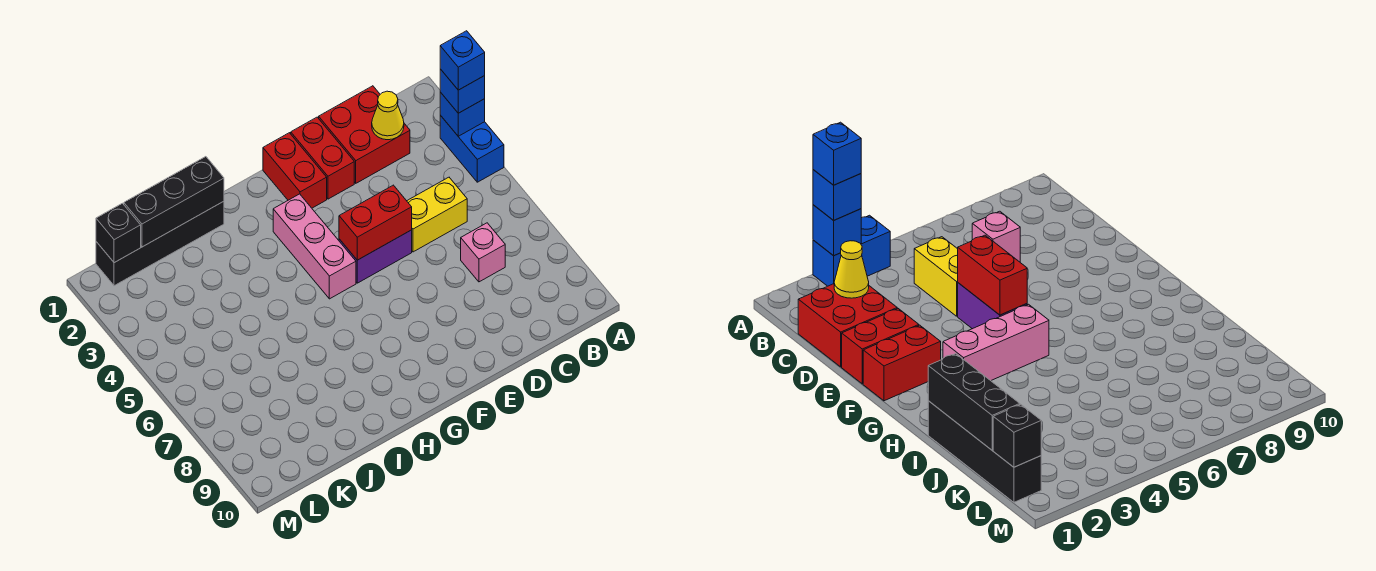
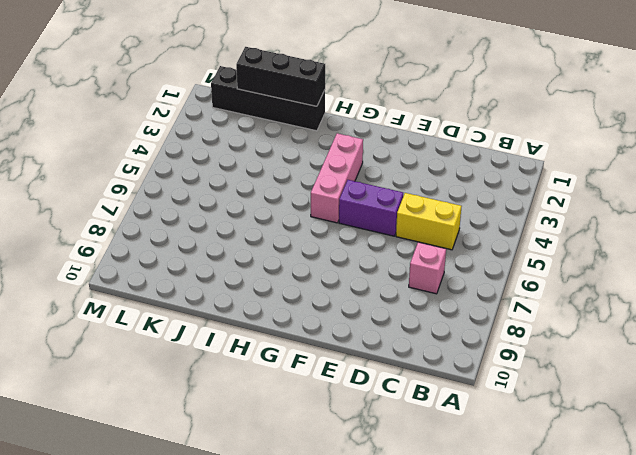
none -> blue brick A3:A4 level 1
none -> red brick C1:D2 level 1
none -> red brick E1:E2 level 1

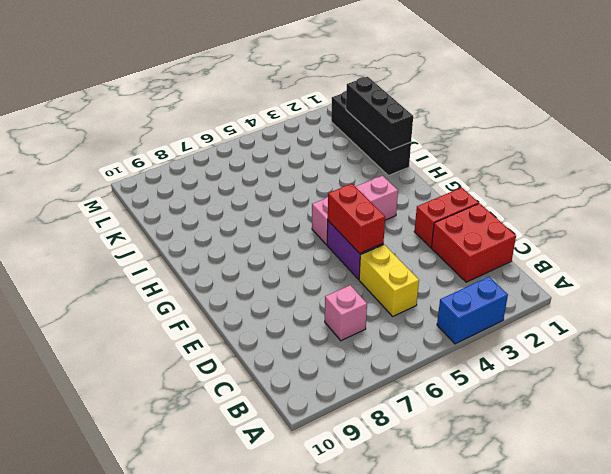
none -> red brick F1:F2 level 1
none -> blue brick A3 level 2
none -> yellow cone C2 level 2

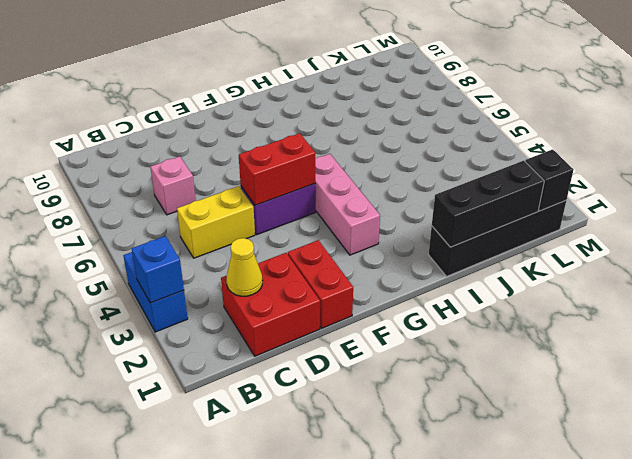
none -> red brick F1:F2 level 1
none -> blue brick A3 level 3
none -> blue brick A3 level 4

